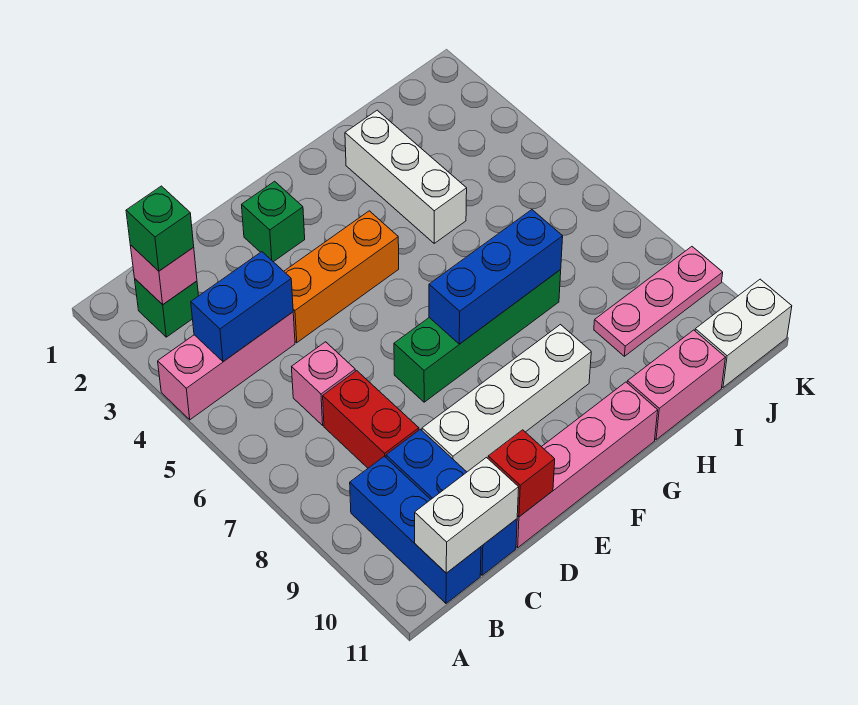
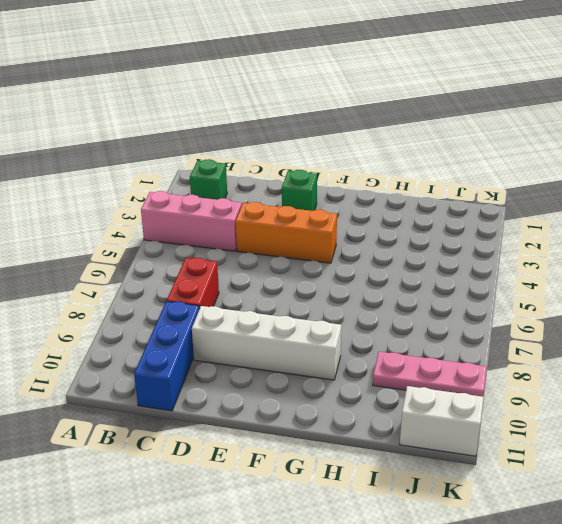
none -> blue brick B9:B11 level 1
none -> pink brick C6 level 1
none -> pink brick D11:G11 level 1

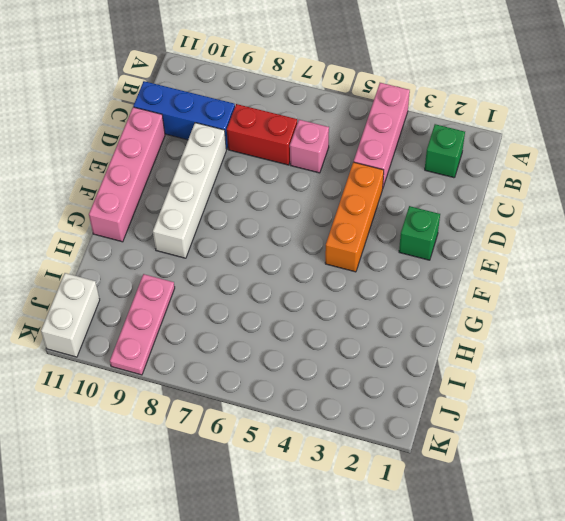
none -> blue brick B9:B11 level 1
none -> green brick E7:H7 level 1
none -> white brick H2:H4 level 1

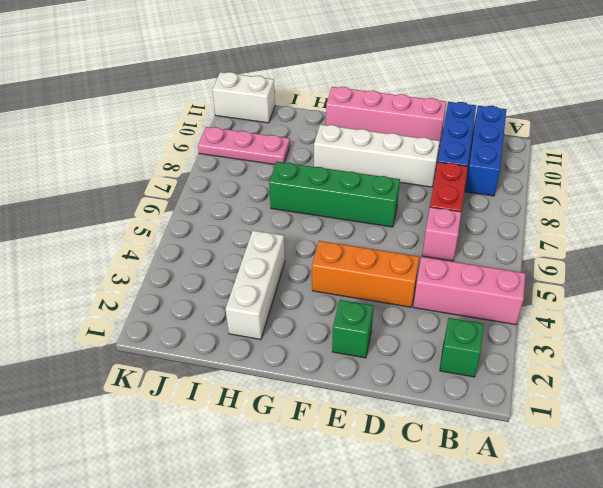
none -> pink brick H11:I11 level 1
none -> pink brick B2 level 2
none -> blue brick B4:C4 level 2

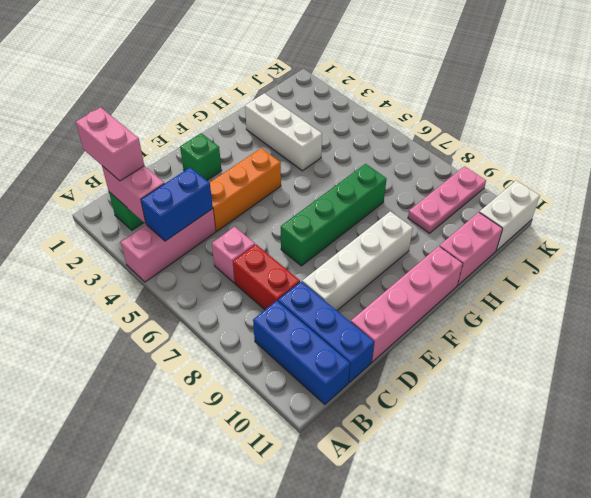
pink brick B1:B2 level 3 -> green brick B2 level 3
pink brick B2:B3 level 2 -> pink brick B2 level 2
none -> white brick B11:C11 level 2
none -> red brick D11 level 2
none -> blue brick F7:H7 level 2

